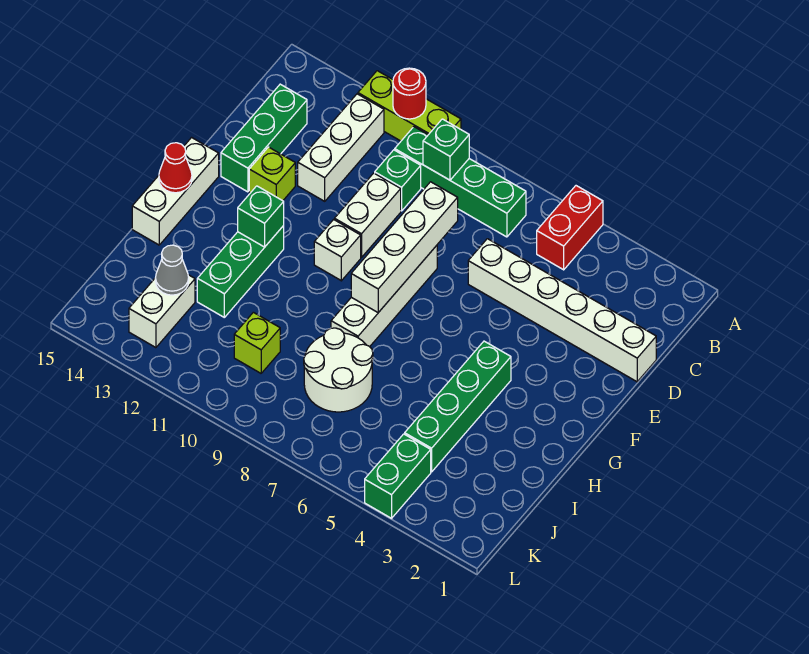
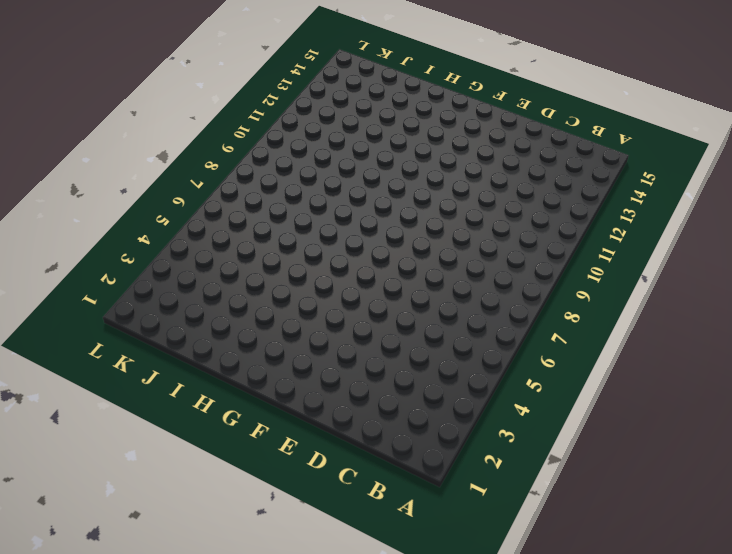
none -> red brick A5:B5 level 1
none -> lime brick A10:A12 level 1
none -> green brick B7:B10 level 1

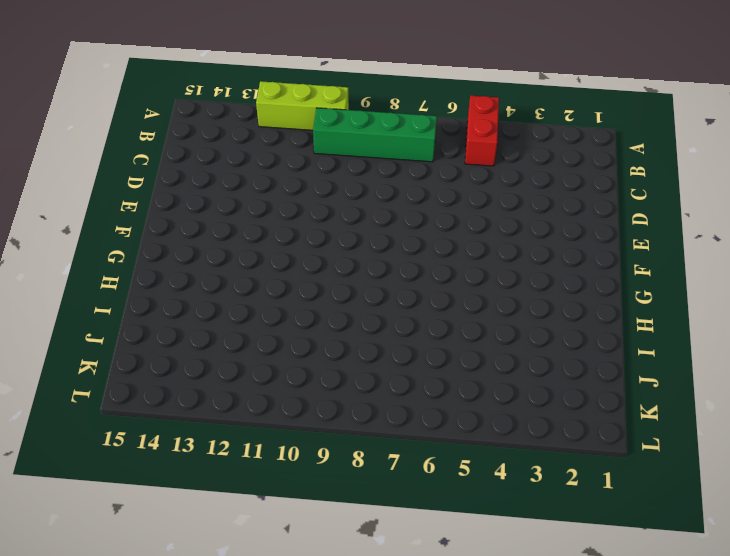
none -> white brick B12:D12 level 1
none -> green brick C10 level 1
none -> green brick C14:E14 level 1

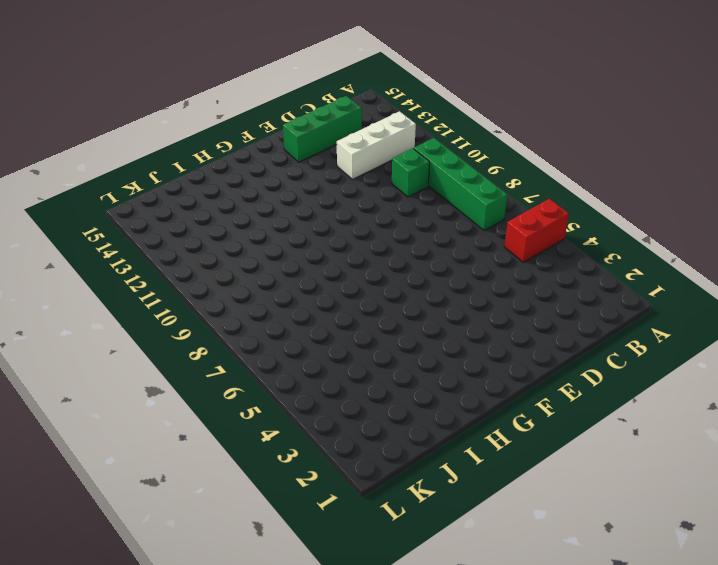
none -> lime brick A10:A12 level 1
none -> white brick D1:D6 level 1
none -> white brick D10:E10 level 1

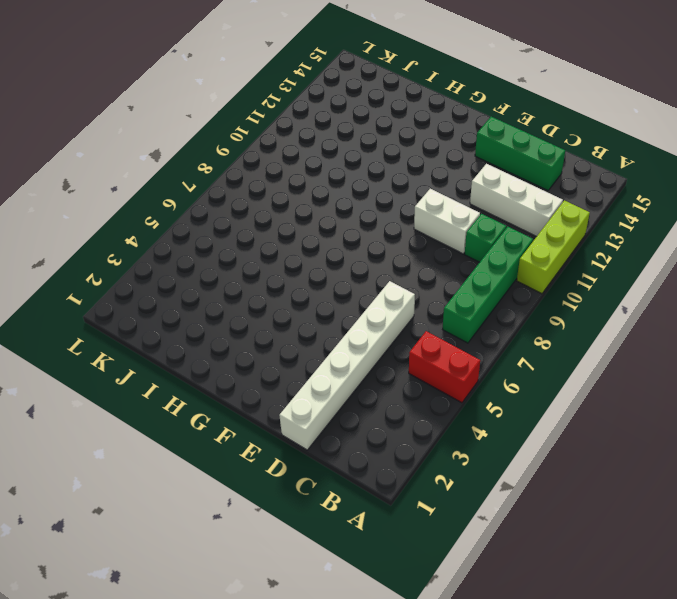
none -> white brick E8:H8 level 1
none -> lime brick E13 level 1
none -> white brick F10 level 1

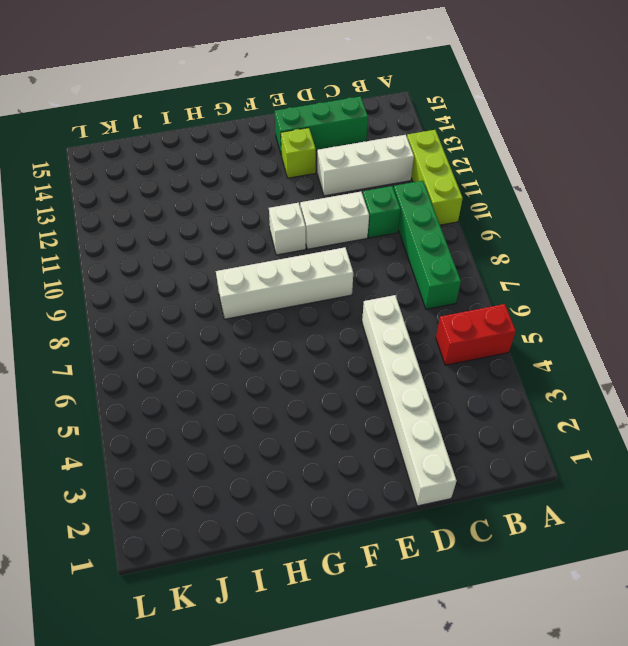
none -> white brick F15:H15 level 1
none -> green brick G4:J4 level 1
none -> green brick G12:I12 level 1

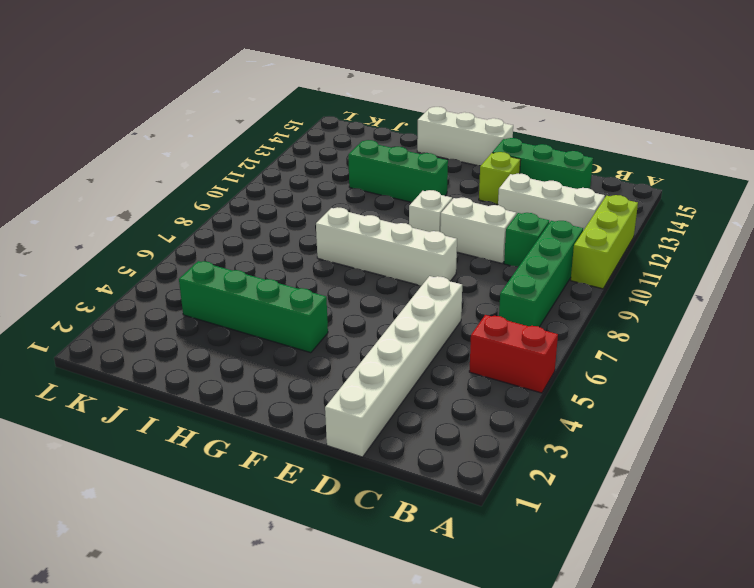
none -> white round brick I7:J8 level 1
none -> lime brick J10 level 1
none -> white brick J13:K13 level 1

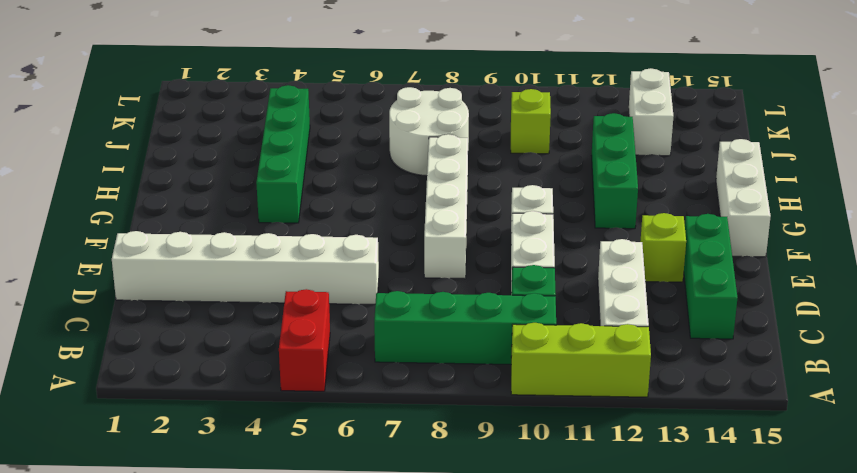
none -> green brick K4:L4 level 1
none -> red round brick A11 level 2
none -> green brick B9 level 2

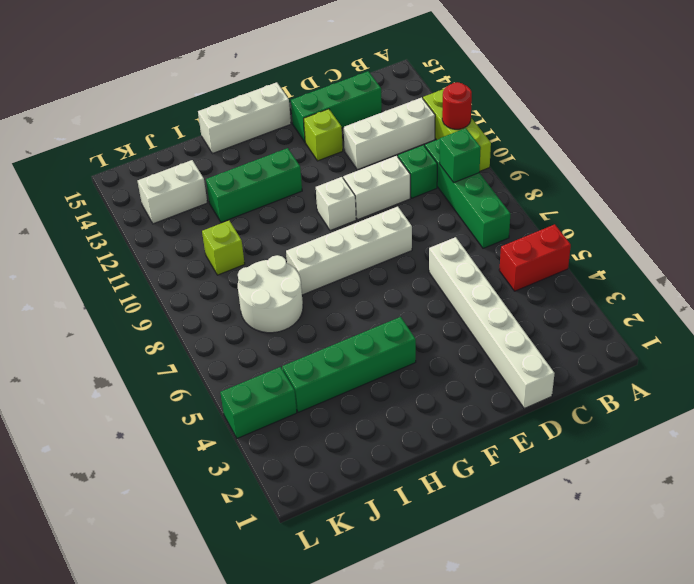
none -> white brick D8:G8 level 2
none -> green brick G12 level 2
none -> red cone G15 level 2

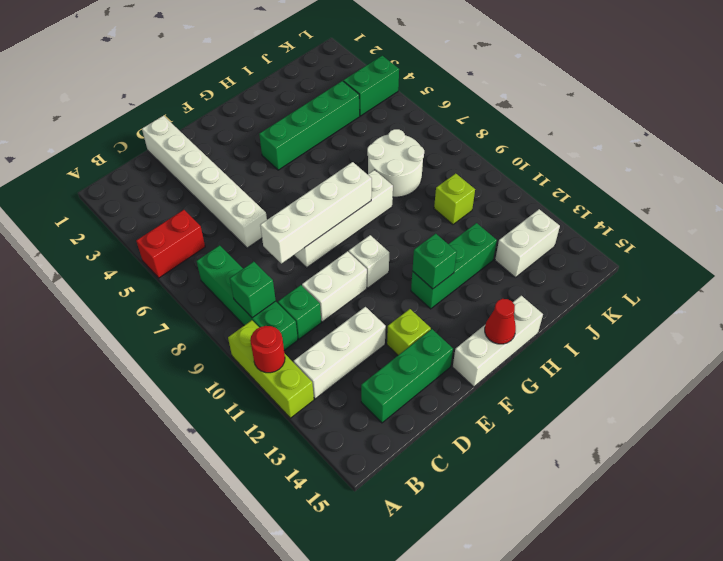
none -> grey cone J13 level 2

